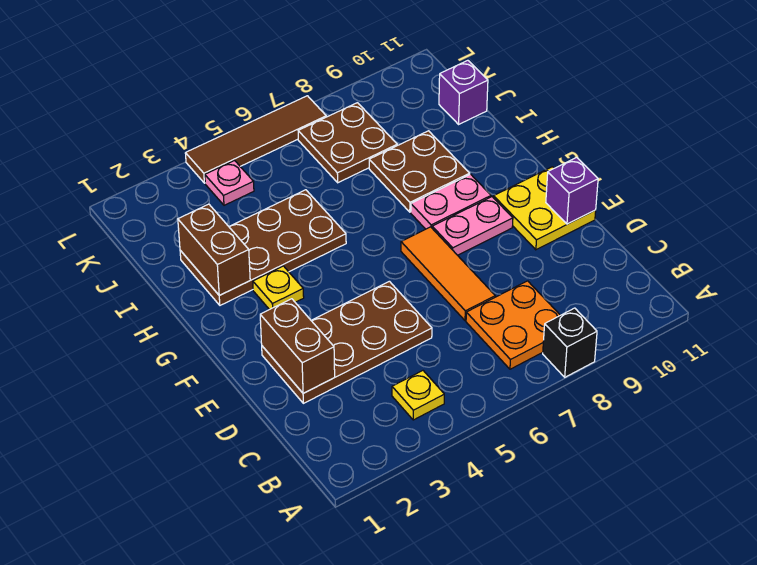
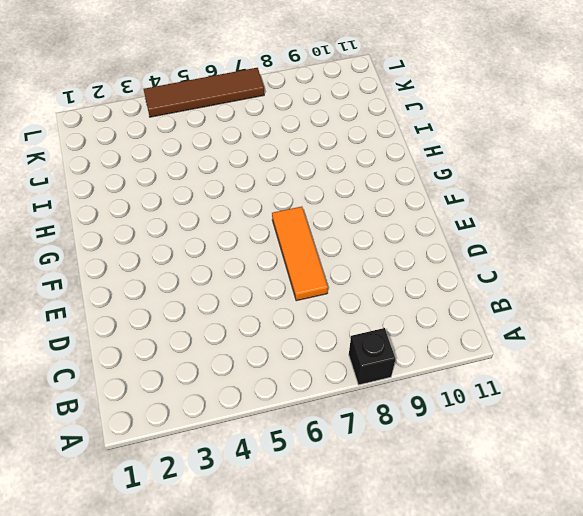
none -> yellow plate B4 level 1
none -> orange plate B7:C8 level 1
none -> brown plate D2:E5 level 1

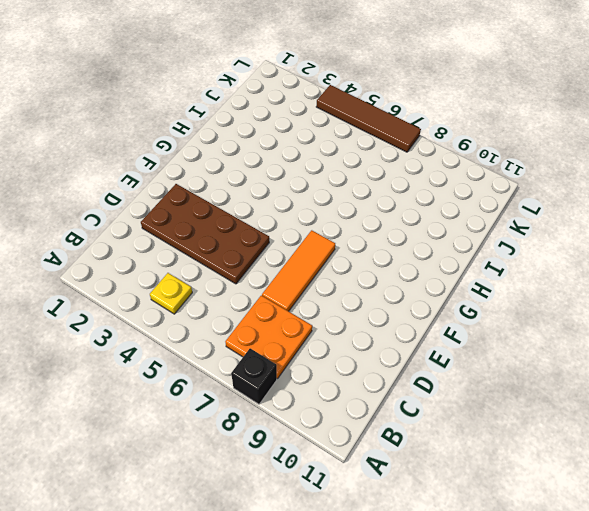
none -> yellow plate E10:F11 level 1
none -> pink plate F8:F9 level 1
none -> yellow plate G3 level 1

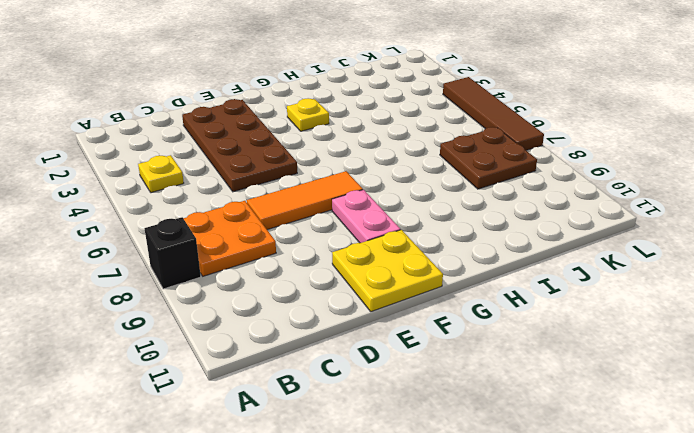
none -> pink plate G8:G9 level 1
none -> brown plate H2:I5 level 1
none -> brown plate H8:I9 level 1

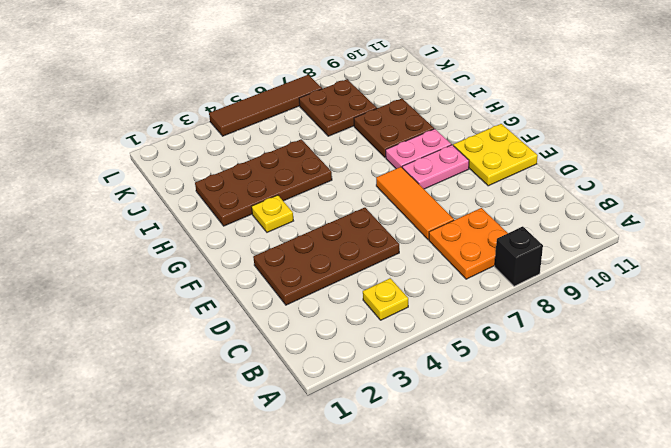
none -> purple brick J11 level 1
none -> pink plate K4 level 1
none -> brown brick D2:E2 level 2

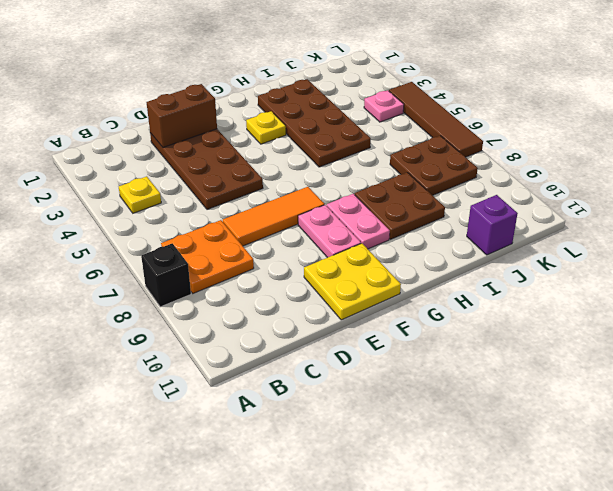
none -> purple brick E11 level 2
none -> brown brick H2:I2 level 2

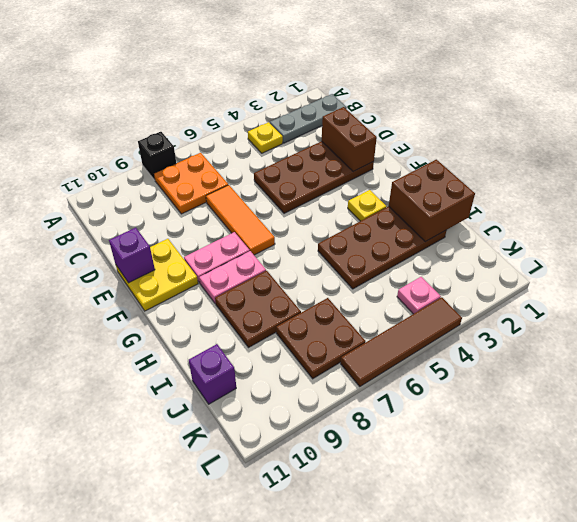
grey plate B1:B3 level 1 -> none
brown brick H1:I2 level 2 -> brown brick H2:I2 level 2

